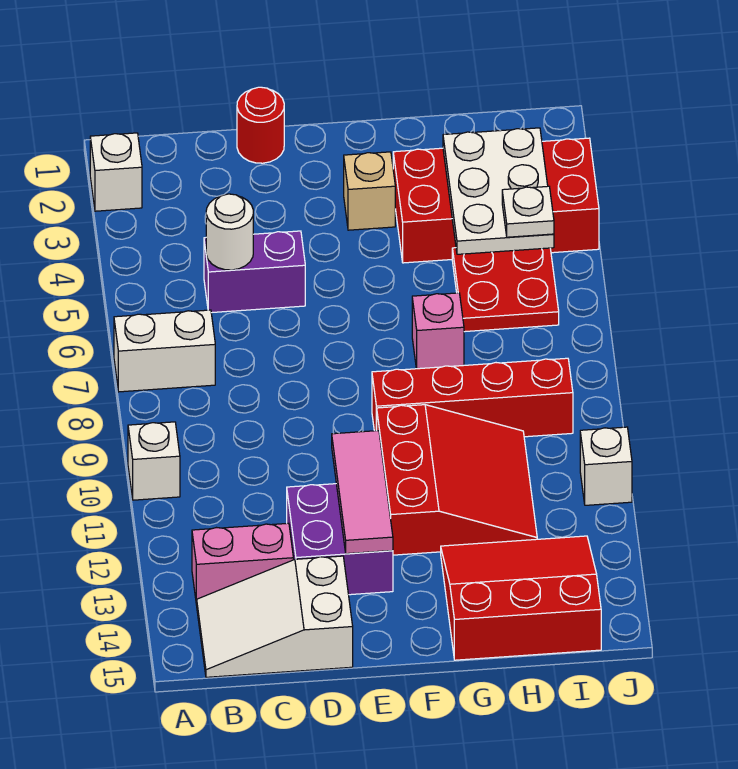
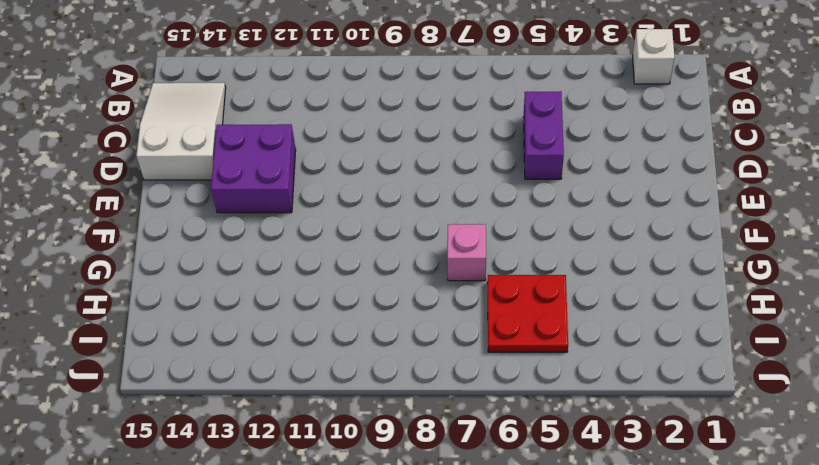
none -> white brick A7:B7 level 1
none -> white brick A10 level 1
none -> pink brick B13:C13 level 1

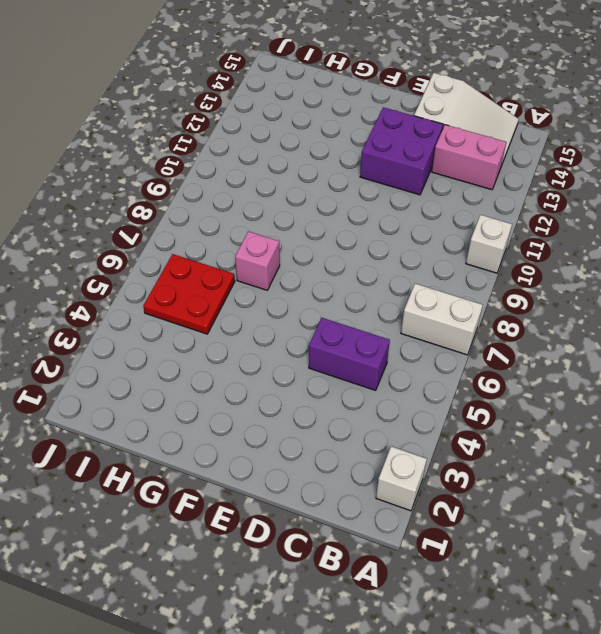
none -> red round brick D1 level 1
none -> tan brick F3 level 1
none -> red brick F9:I9 level 1

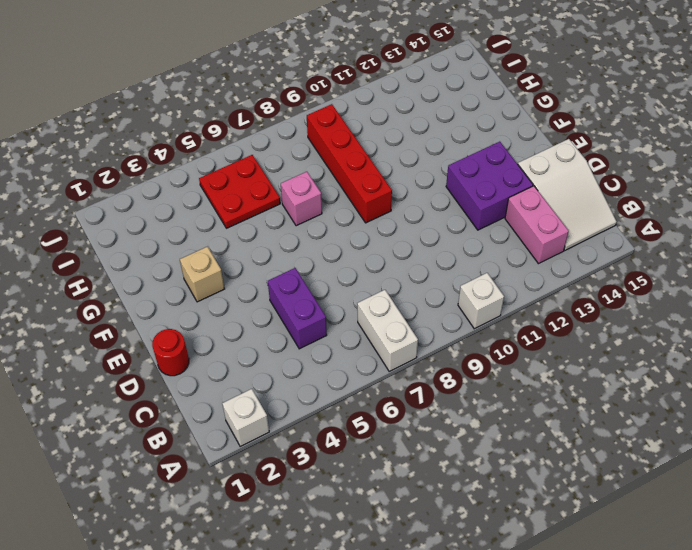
none -> red slope F10:H12 level 1 top F
none -> red brick G3:J4 level 1
none -> red slope G13:I15 level 1 top 15

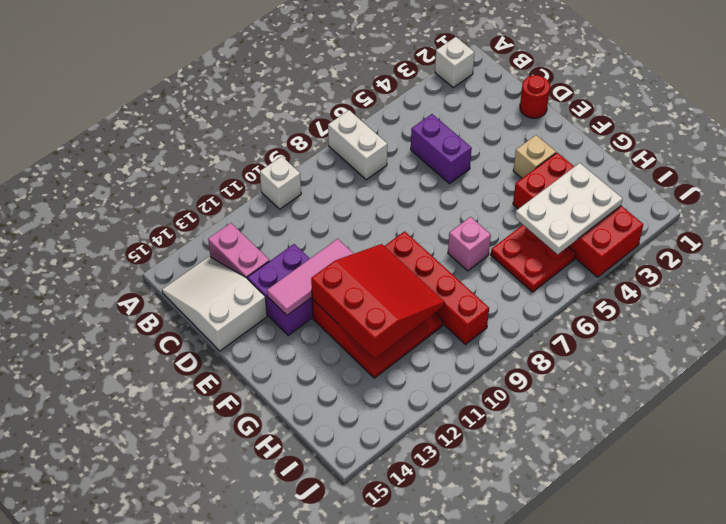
red slope F10:H12 level 2 top 12 -> red slope G13:I15 level 1 top 15
none -> white brick J11 level 1
none -> white round brick C5 level 2
none -> white plate I5 level 3

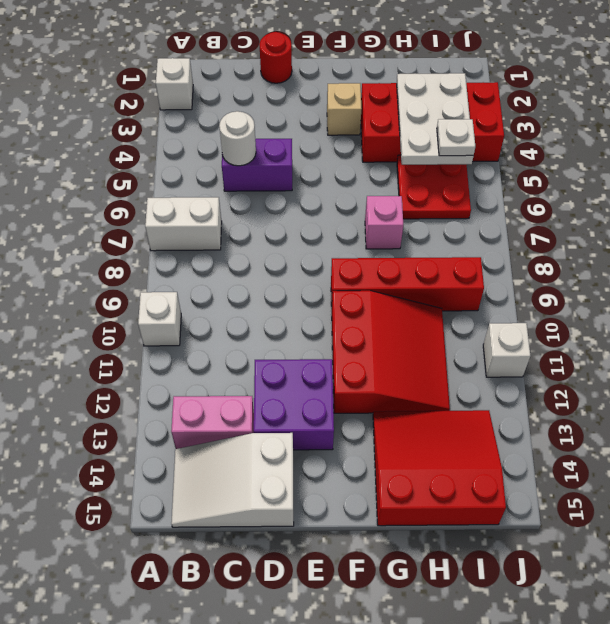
none -> pink tile E11:E13 level 2

